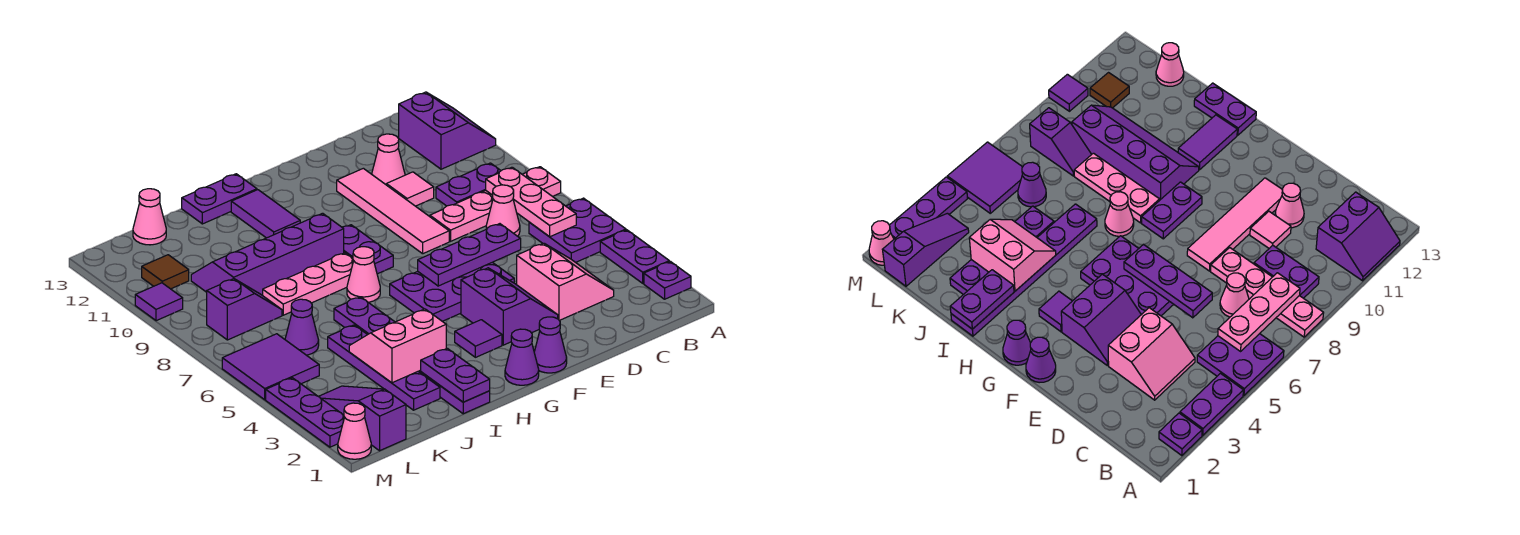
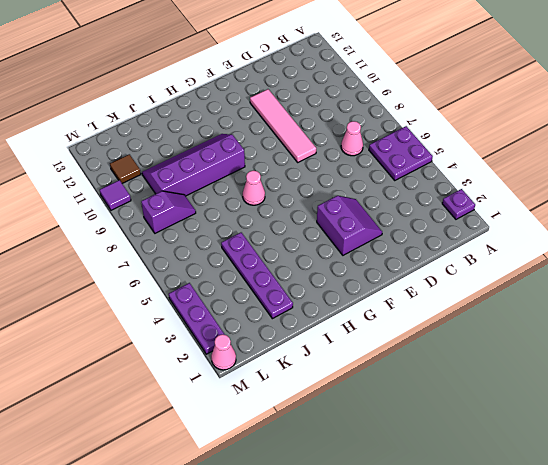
none -> purple plate A3:A4 level 1
none -> pink plate A8:D8 level 1
none -> purple slope A11:B12 level 1 top B
none -> purple plate B9:C9 level 1

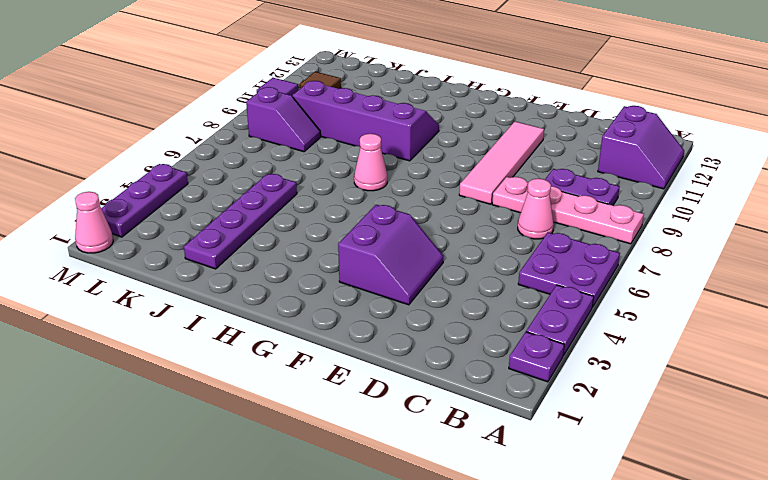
none -> pink slope C3:D4 level 1 top D
none -> pink tile D10 level 1
none -> pink cone D11 level 1
none -> purple plate E5:G6 level 1

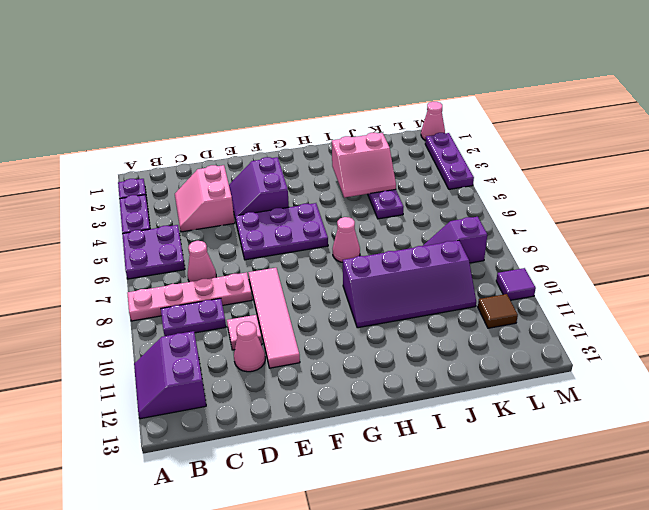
none -> purple cone F1 level 1
none -> purple cone G1 level 1
none -> purple tile G3 level 1
none -> purple plate G8:G9 level 1

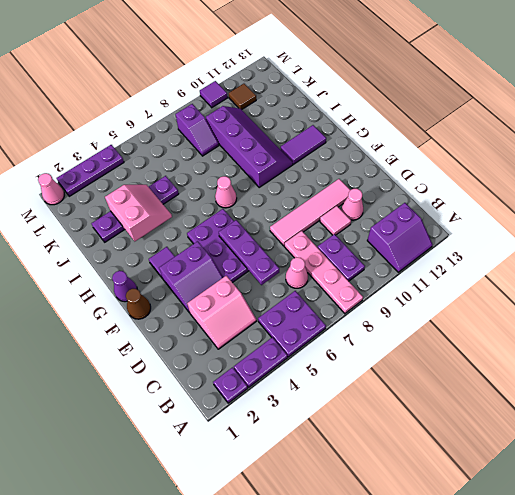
brown cone F1 level 1 -> purple cone F1 level 1
none -> purple plate G8:G9 level 1
none -> pink plate H8:J8 level 1
none -> purple plate H13:I13 level 1
none -> purple plate I1:I6 level 1

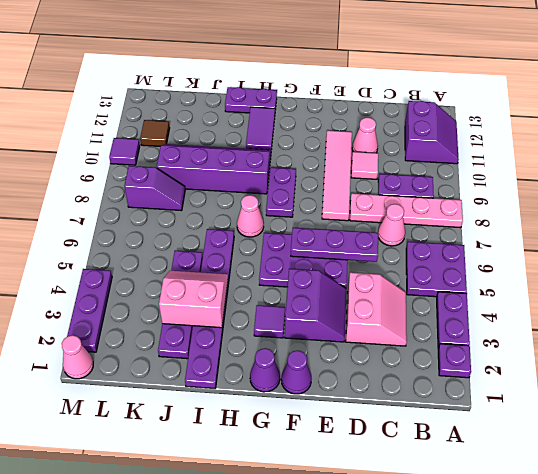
none -> pink plate H8:J8 level 1
none -> purple cone K6 level 1
none -> pink cone K13 level 1
none -> purple slope L1:L3 level 1 top 1

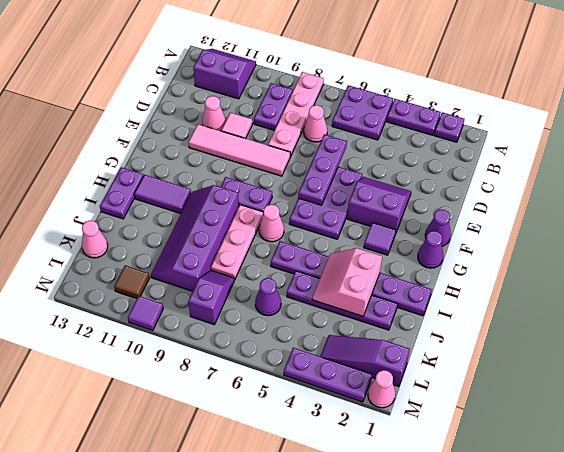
none -> pink slope C3:D4 level 1 top D
none -> purple tile L5:M6 level 1
none -> pink plate B6:B8 level 2
none -> purple plate I1:I2 level 2

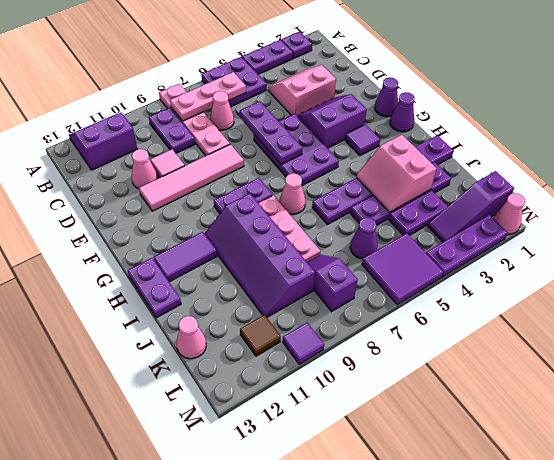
purple plate K3:K4 level 1 -> purple plate I1:I2 level 2

